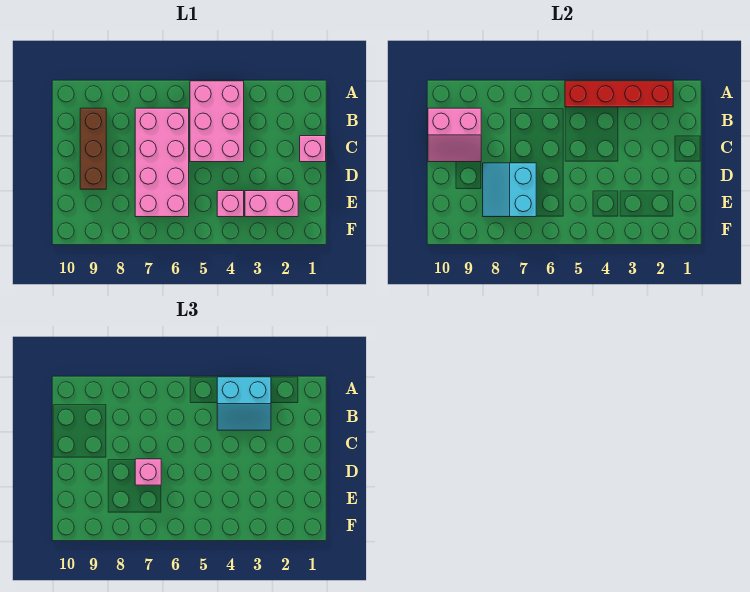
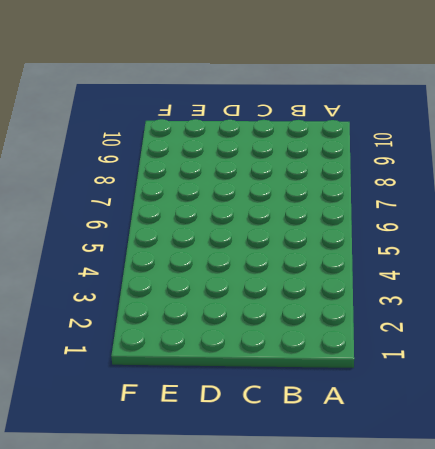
none -> pink brick A4:C5 level 1
none -> pink brick B6:E7 level 1

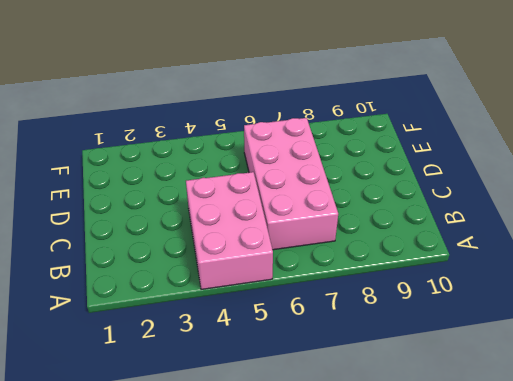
none -> brown brick B9:D9 level 1
none -> pink brick C1 level 1

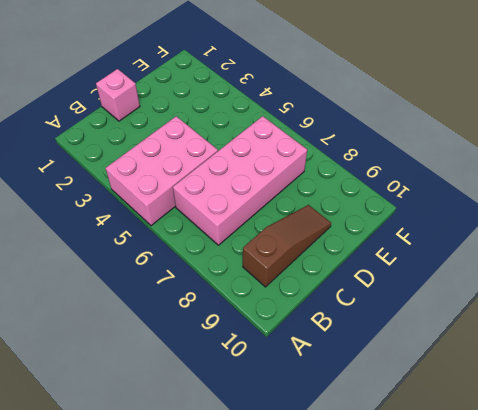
brown slope B9:D9 level 1 top B -> brown brick B9:D9 level 1
none -> pink brick E2:E3 level 1
none -> pink brick E4 level 1

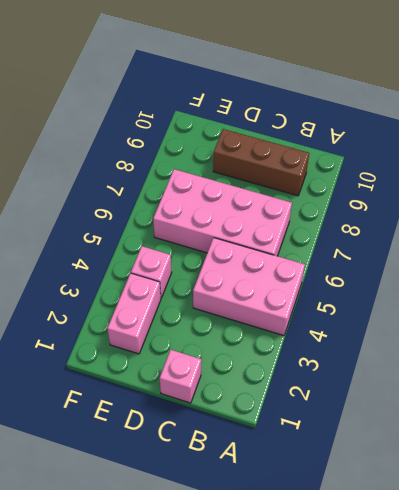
none -> red brick A2:A5 level 2
none -> pink slope B9:C10 level 2 top B

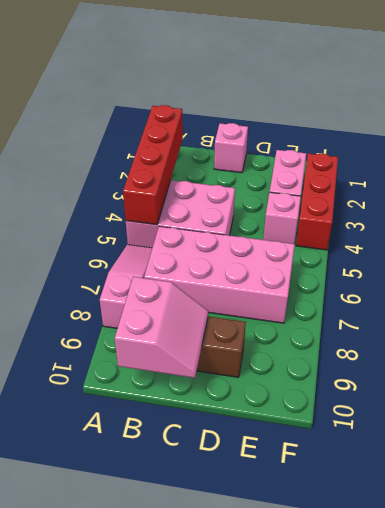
pink slope A6:A8 level 1 top 8 -> none
red brick F2:F4 level 1 -> none
none -> cyan slope D7:E8 level 2 top 7
none -> cyan slope A3:B4 level 3 top A

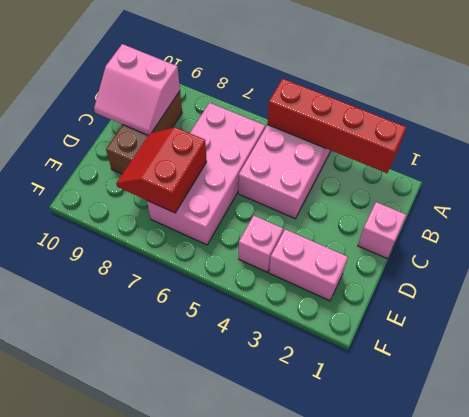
red slope D7:E8 level 2 top 7 -> cyan slope D7:E8 level 2 top 7
none -> cyan slope A3:B4 level 3 top A
none -> pink brick D7 level 3

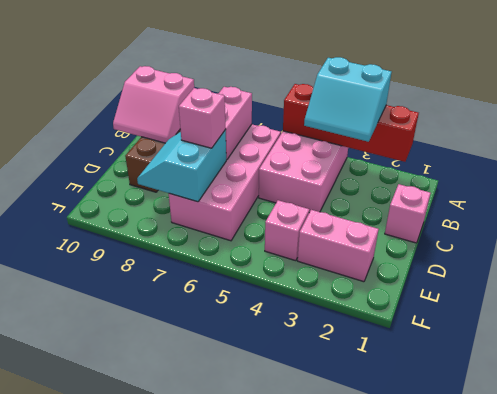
pink brick B7:C7 level 2 -> none

